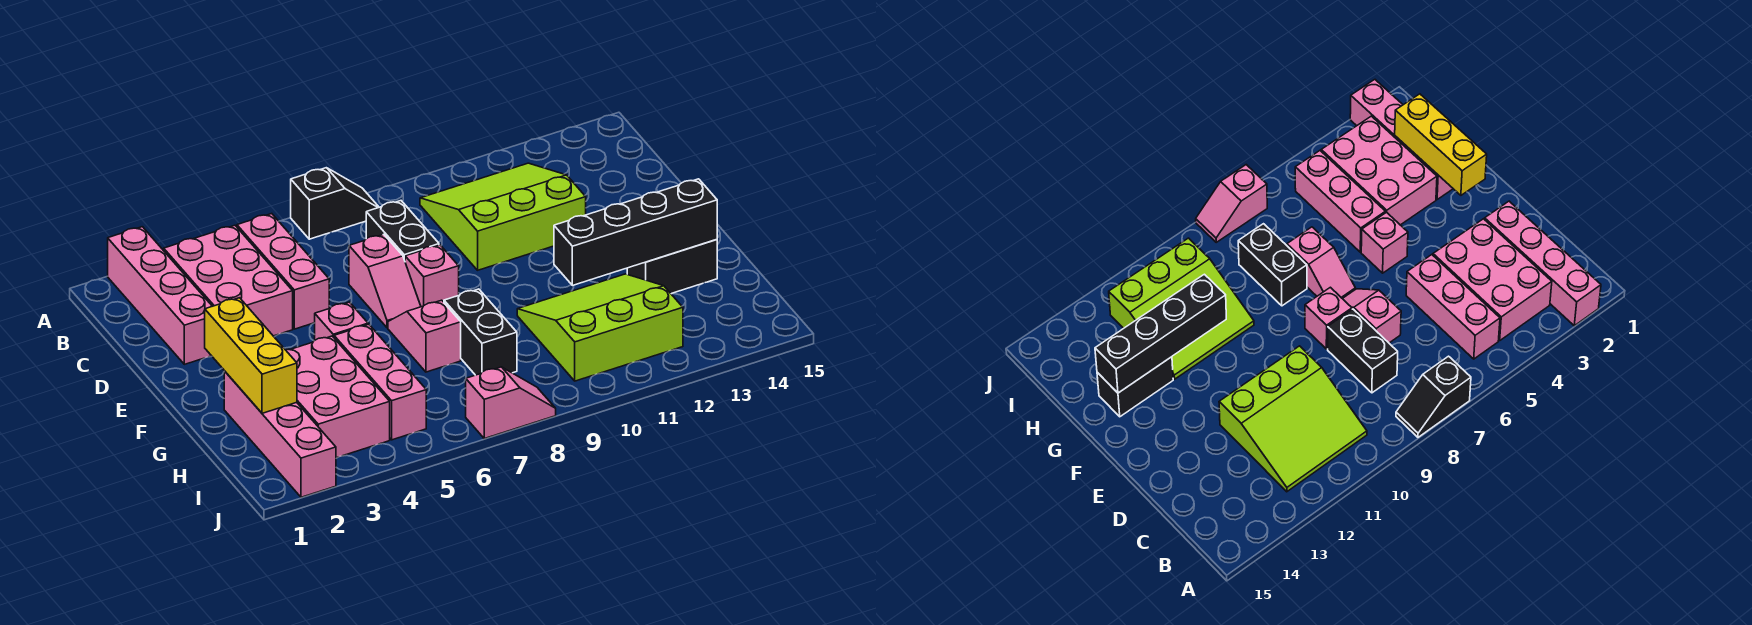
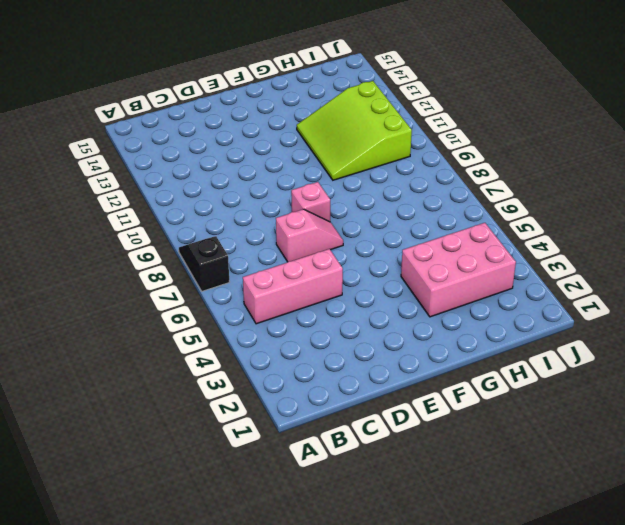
none -> pink brick A2:D2 level 1
none -> pink brick B3:D4 level 1
none -> lime slope B10:D12 level 1 top D

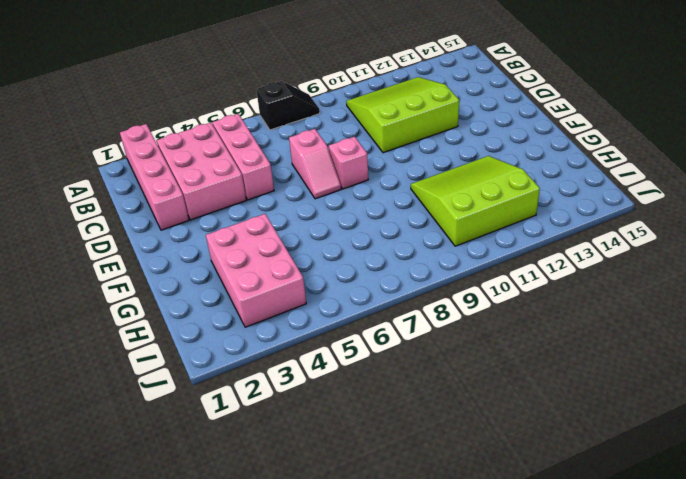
none -> black brick C8:D8 level 1
none -> pink brick F5 level 1
none -> pink slope F7:G7 level 1 top G

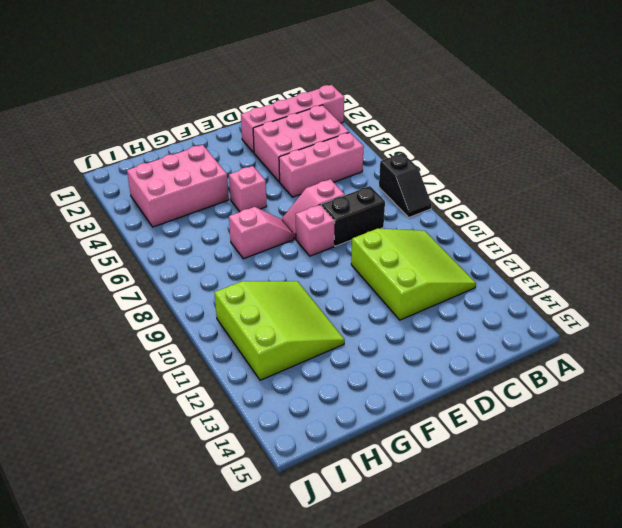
none -> pink brick G2:J2 level 1
none -> pink brick G5:I5 level 1
none -> black brick G8:H8 level 1

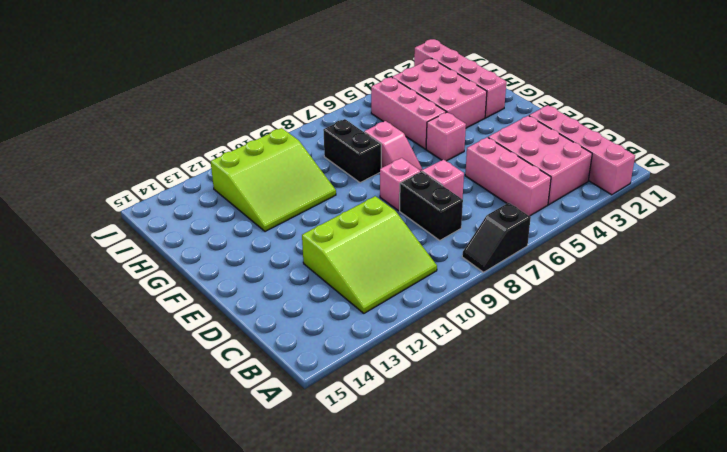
none -> black brick G13:G14 level 1
none -> pink slope J7:J8 level 1 top 7
none -> yellow brick F2:H2 level 2

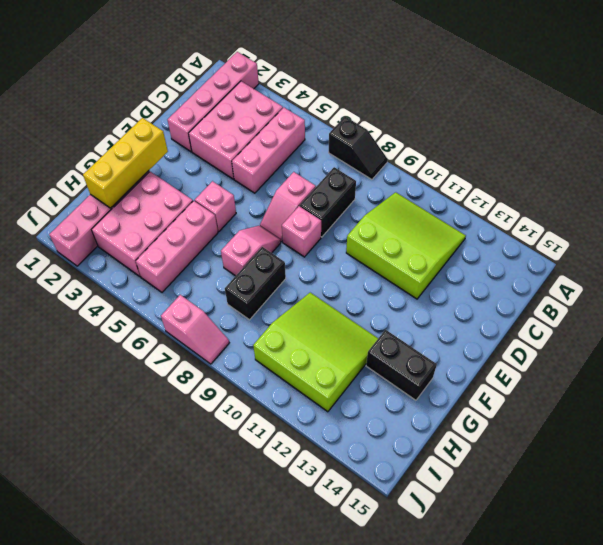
none -> black brick G11:G14 level 2

